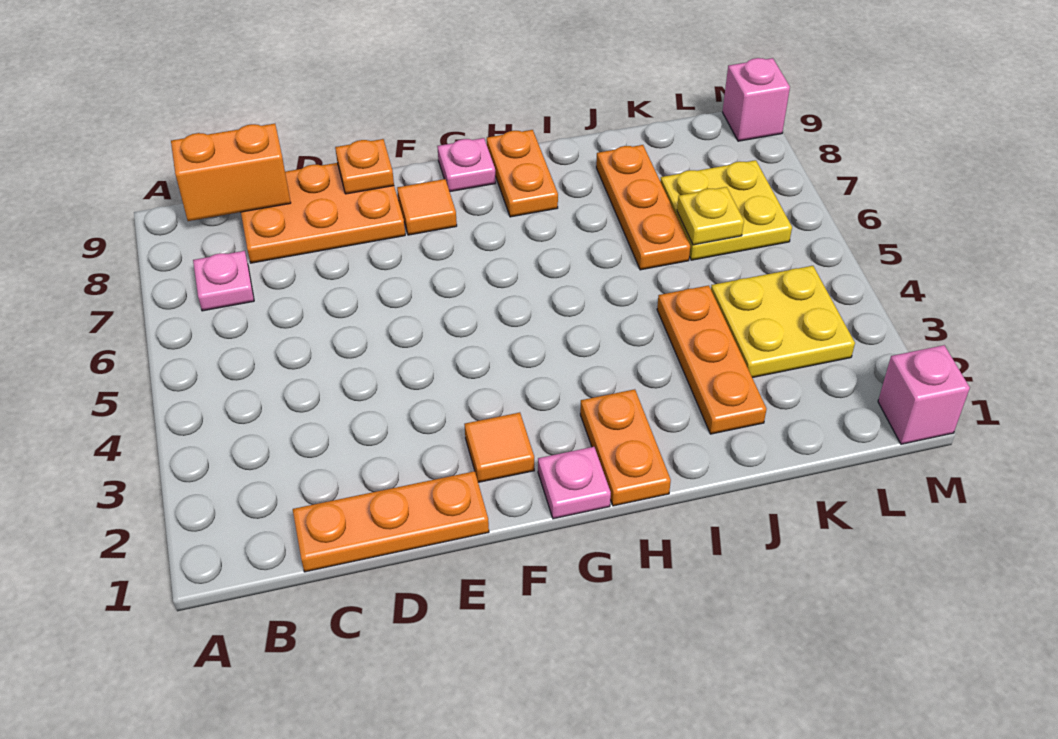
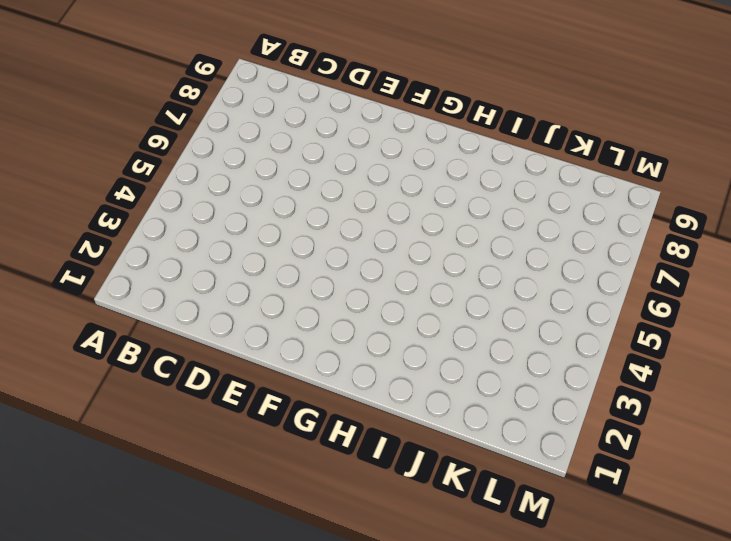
none -> pink plate B7 level 1
none -> orange plate C1:E1 level 1
none -> orange plate C8:E9 level 1

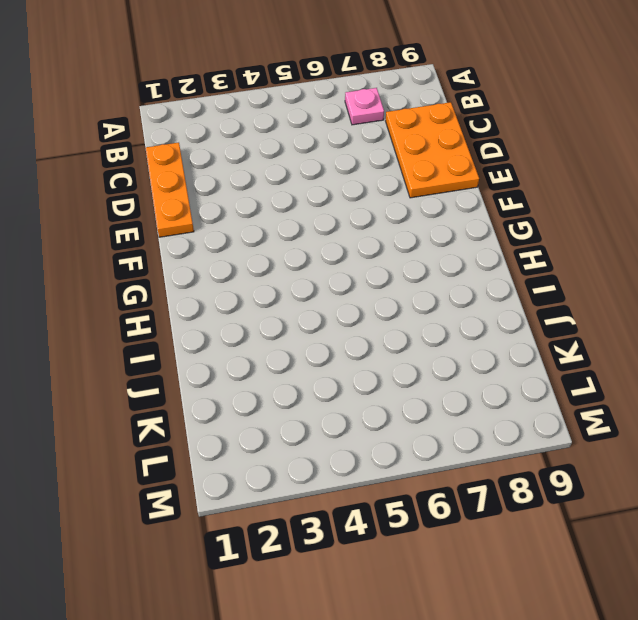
none -> orange tile F2 level 1
none -> orange tile F8 level 1
none -> pink plate G1 level 1

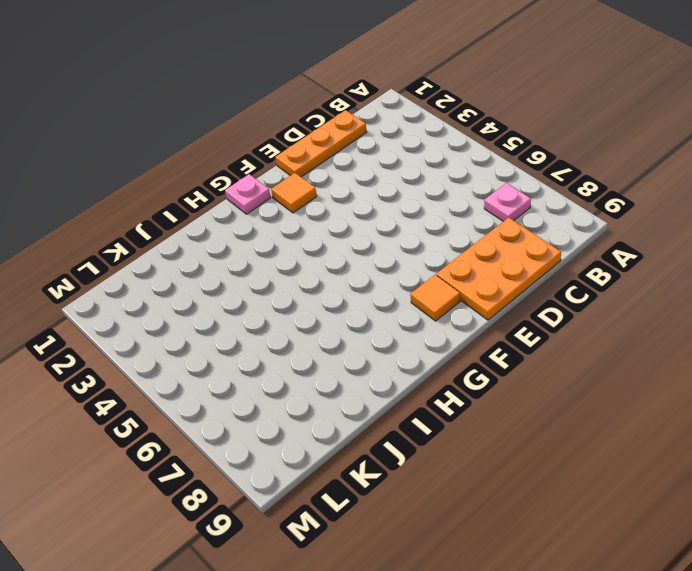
none -> pink plate G9 level 1
none -> orange plate H1:H2 level 1
none -> orange plate H8:H9 level 1

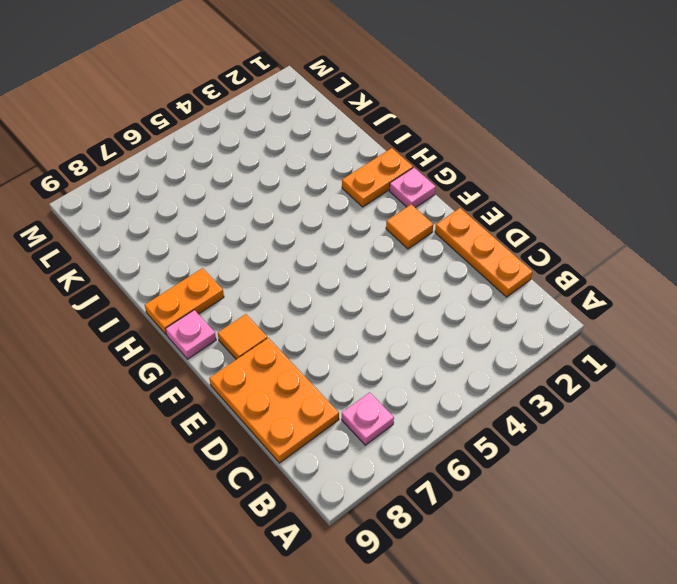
none -> orange plate J2:J4 level 1
none -> orange plate J6:J8 level 1
none -> yellow plate K3:L4 level 1

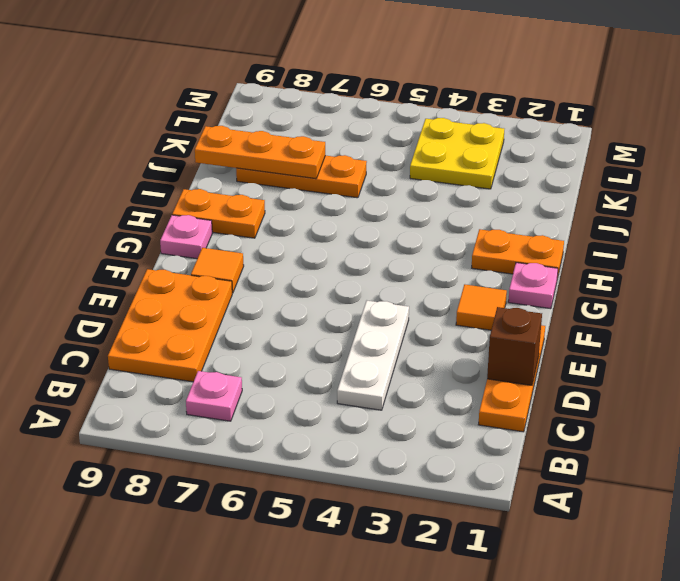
white plate C4:E4 level 1 -> none
brown brick D1 level 2 -> none
orange plate J7:J9 level 2 -> orange plate J2:J4 level 1
none -> yellow plate K6:L7 level 1
none -> pink brick M1 level 1
none -> pink brick M9 level 1

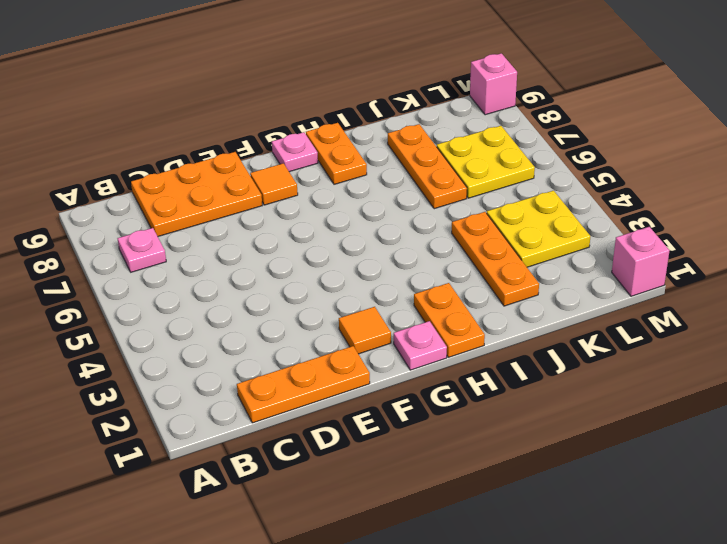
none -> orange brick B9:C9 level 2
none -> orange plate E9 level 2
none -> yellow plate K6 level 2

